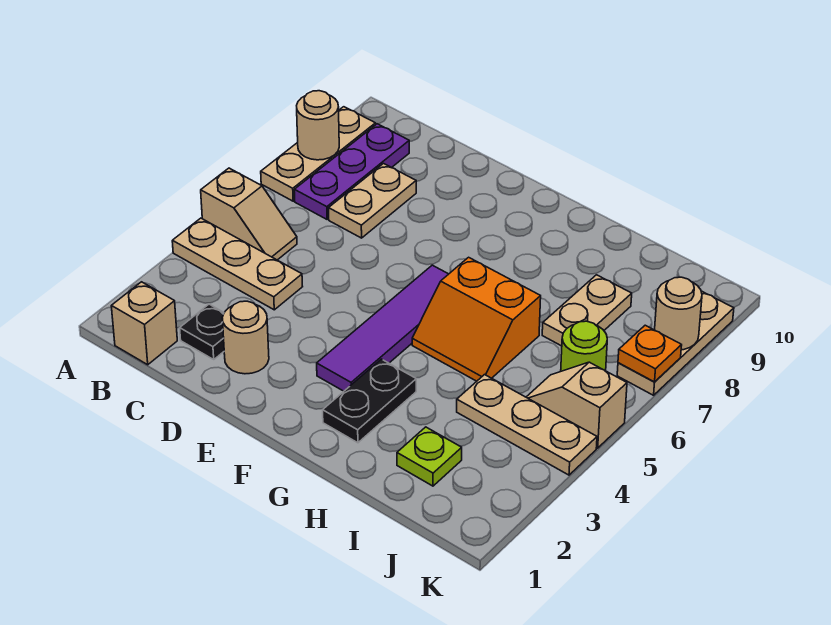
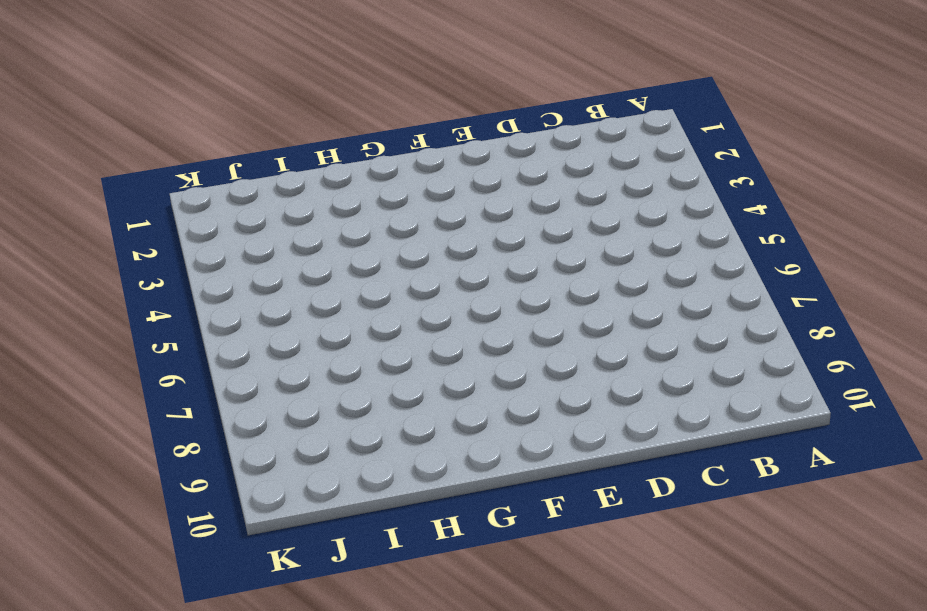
none -> tan plate A4:C4 level 1
none -> tan slope A5:B5 level 1 top A
none -> tan plate A7:A9 level 1

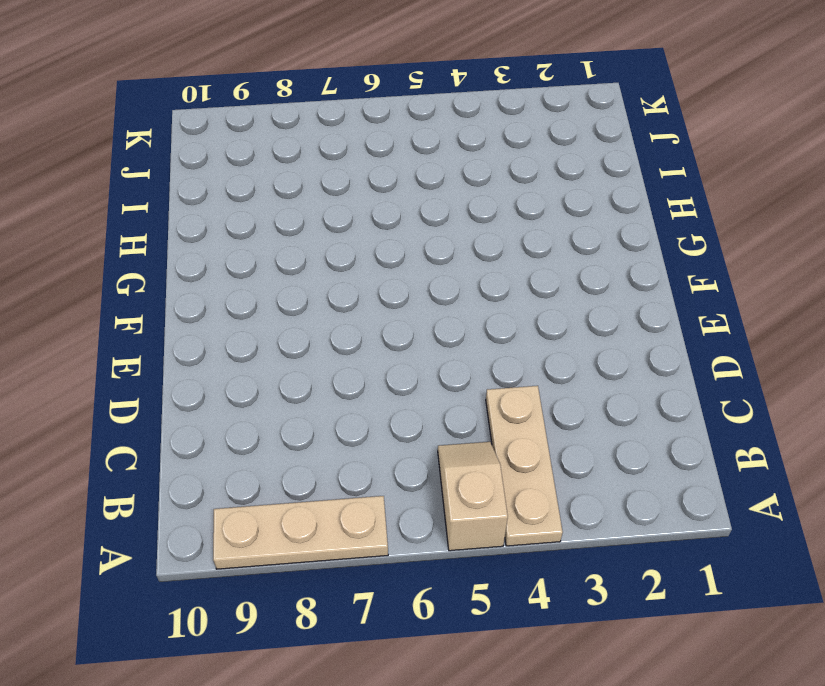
none -> tan brick B1 level 1
none -> purple plate B7:B9 level 1
none -> black plate C2 level 1

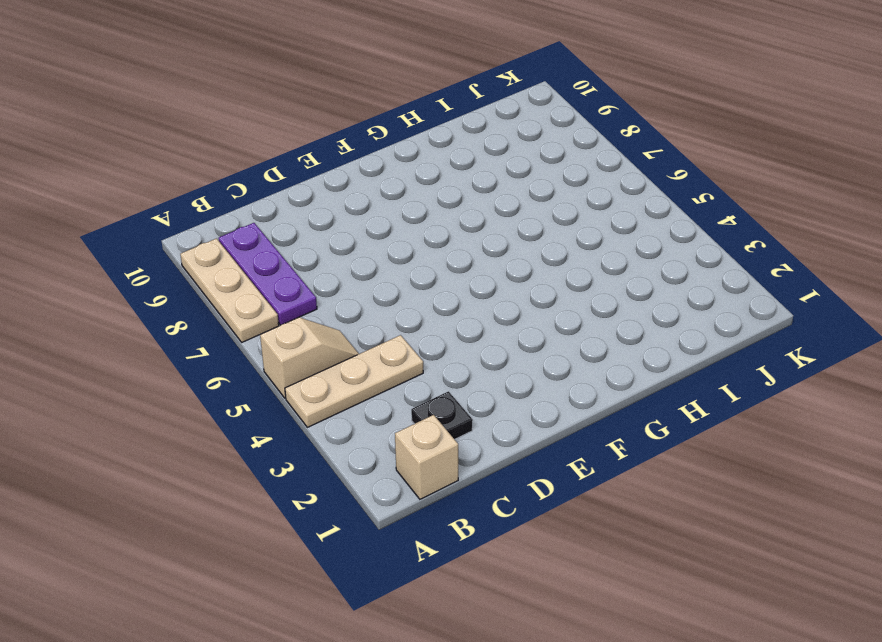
none -> tan plate C7:C8 level 1
none -> tan round brick D2 level 1
none -> purple tile F3:F6 level 1

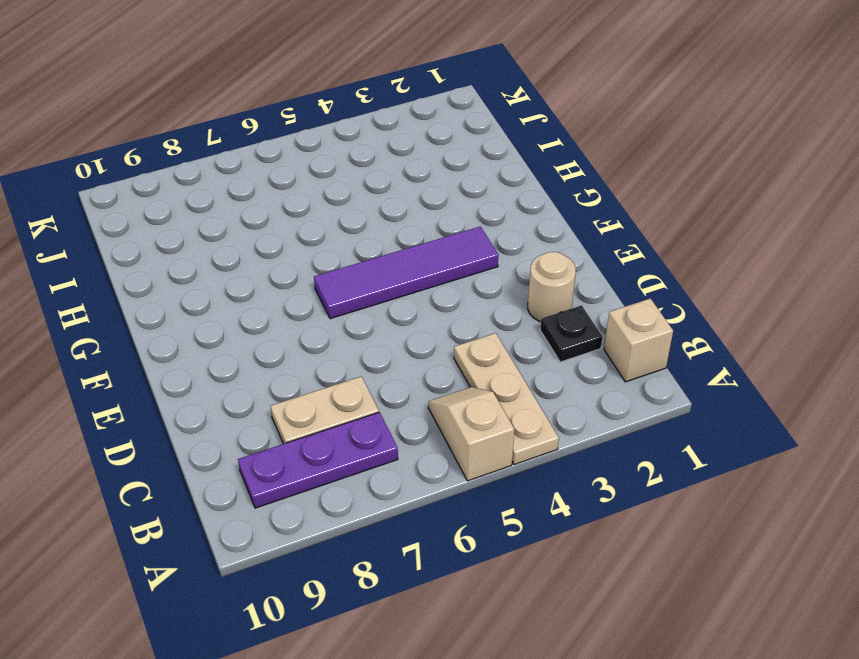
none -> tan plate A7:A9 level 1
none -> black plate G2:G3 level 1
none -> orange slope G5:H6 level 1 top 6

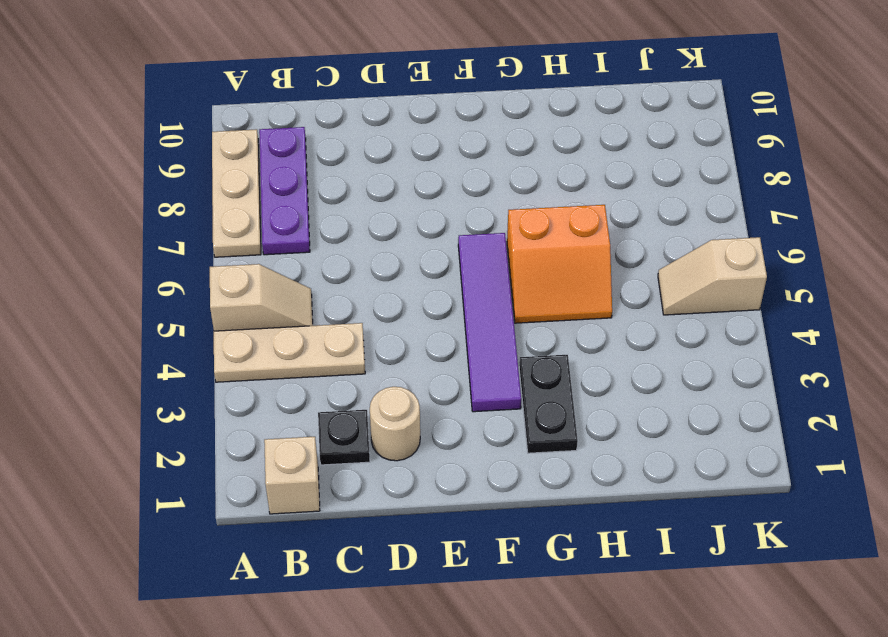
none -> tan plate C7:C8 level 1
none -> lime plate I2 level 1
none -> tan plate I4:K4 level 1

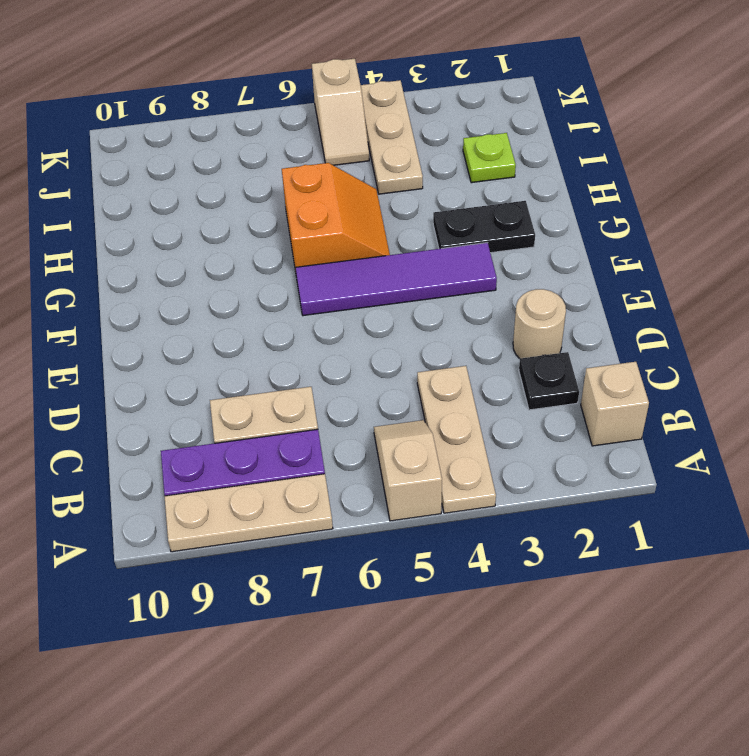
none -> tan plate I7:I8 level 1
none -> lime round brick J6 level 1
none -> tan plate K7:K9 level 1

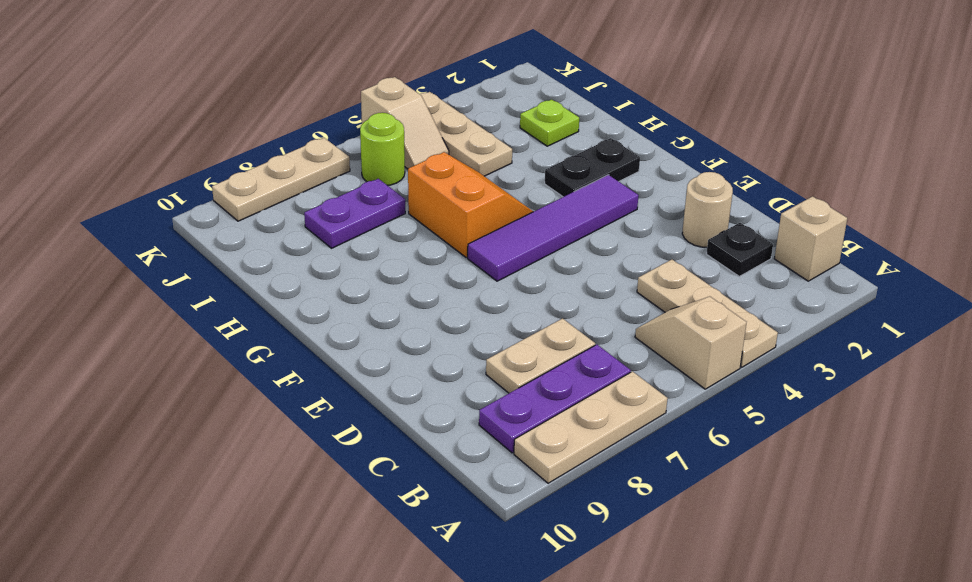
purple plate I7:I8 level 1 -> tan plate I7:I8 level 1
none -> tan round brick A8 level 2
none -> orange plate K7 level 2
none -> tan round brick K8 level 2

